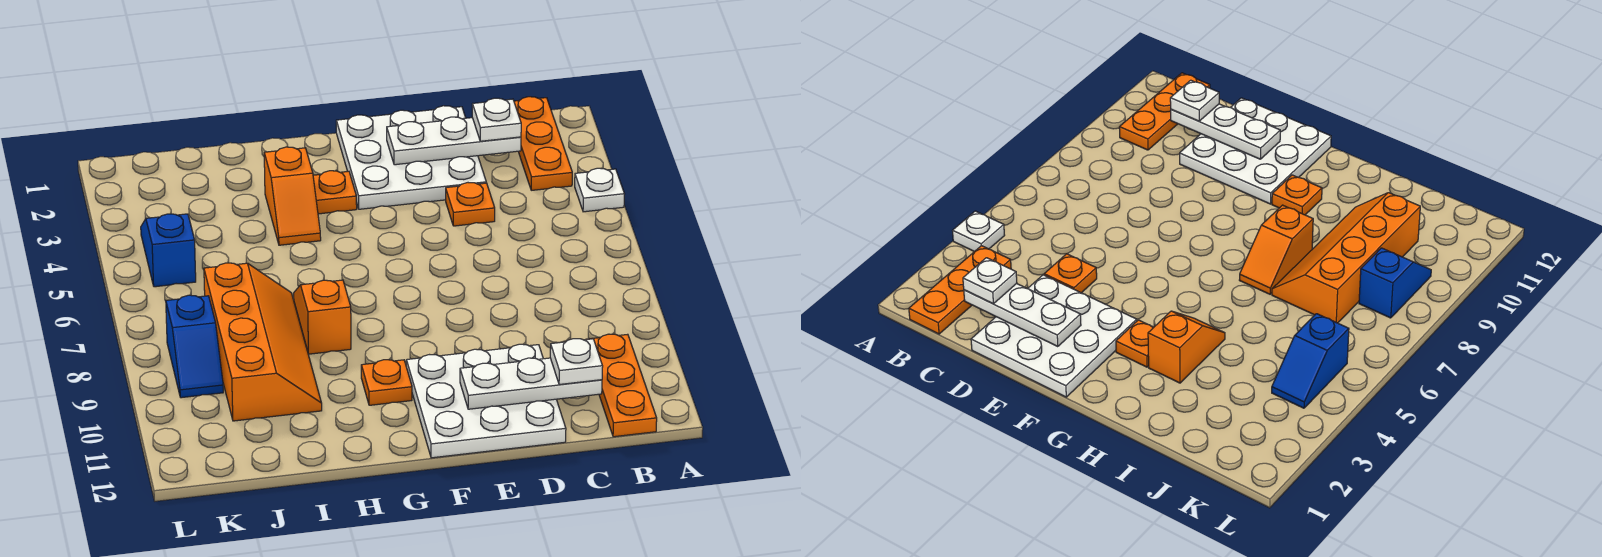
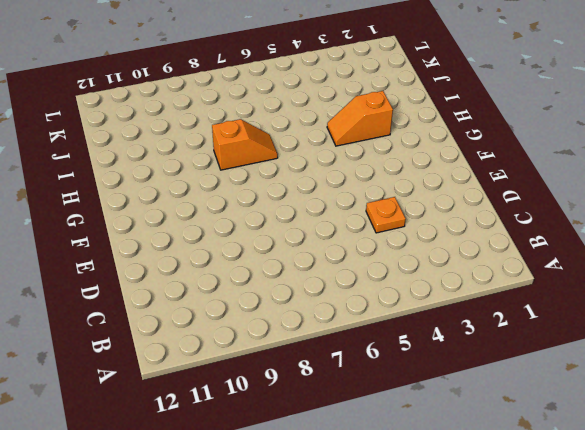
none -> white plate A4 level 1
none -> orange plate B1:B3 level 1
none -> orange plate B10:B12 level 1

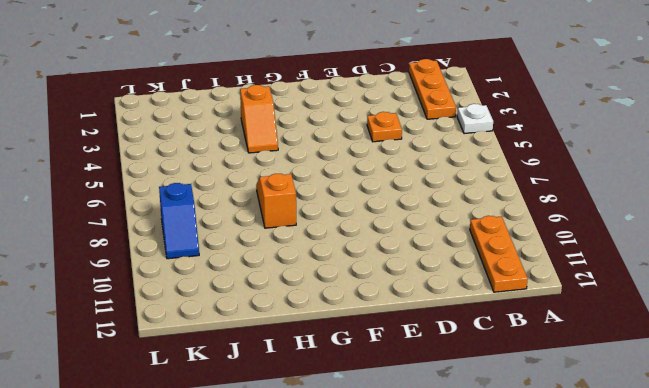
none -> white plate D1:F3 level 1
none -> white plate D10:F12 level 1
none -> orange plate G3 level 1

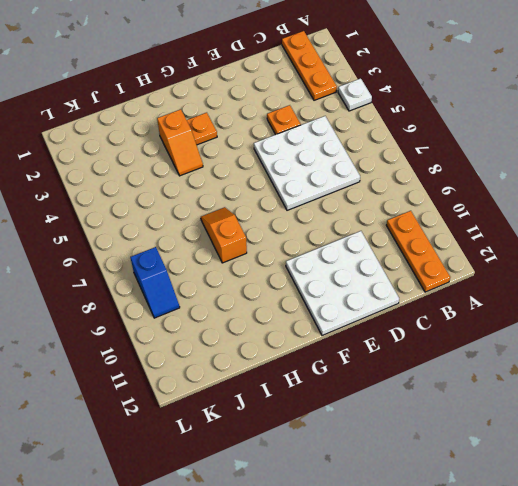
white plate C5:E7 level 1 -> white plate D1:F3 level 1
none -> orange plate G10 level 1
none -> orange slope I7:J10 level 1 top J
none -> blue slope K4:K5 level 1 top 5

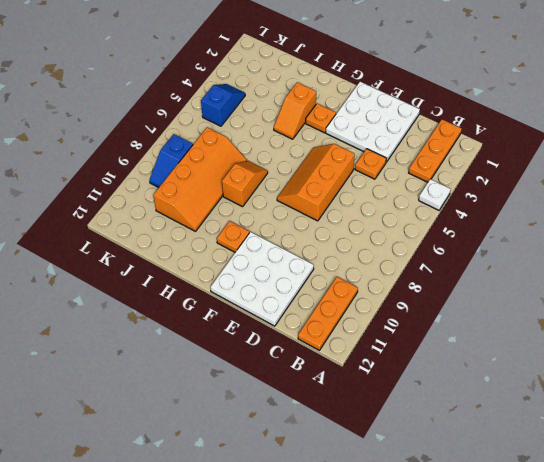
orange slope E5:F7 level 1 top E -> none
none -> white plate C2:E2 level 2
none -> white plate C11:E11 level 2
none -> white plate C2 level 3

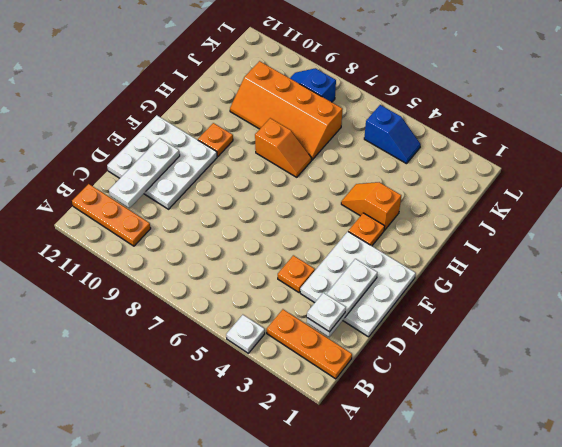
none -> white plate C11 level 3

